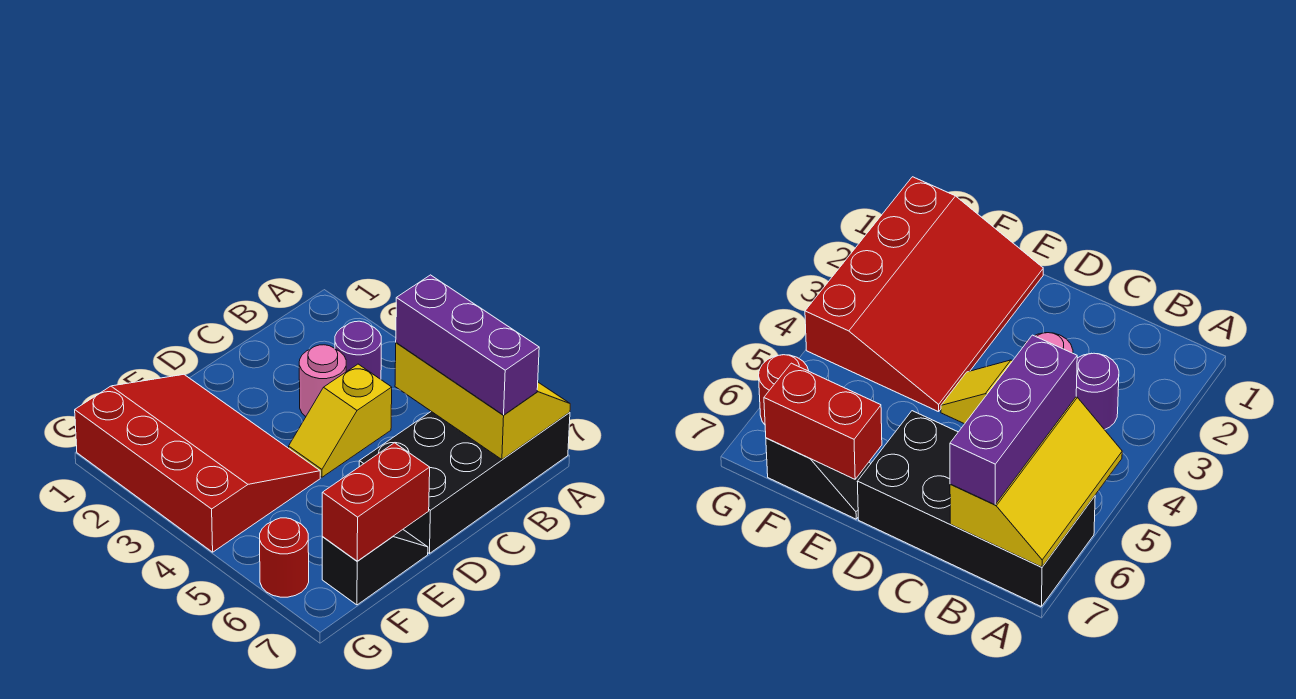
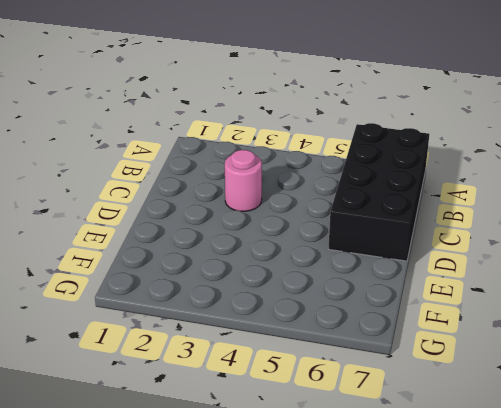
none -> purple round brick B3 level 1
none -> yellow slope C4:D4 level 1 top C

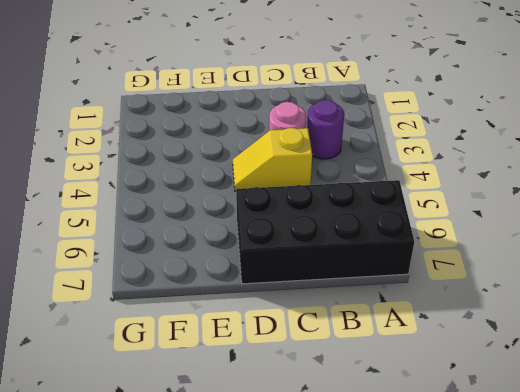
none -> red slope E1:G4 level 1 top G
none -> black slope E7:F7 level 1 top F

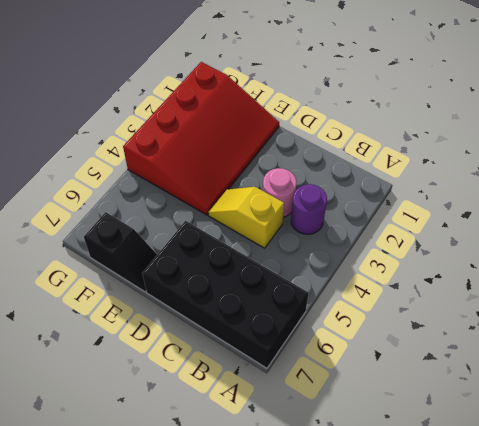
none -> red round brick G6 level 1
none -> yellow slope A5:B7 level 2 top B

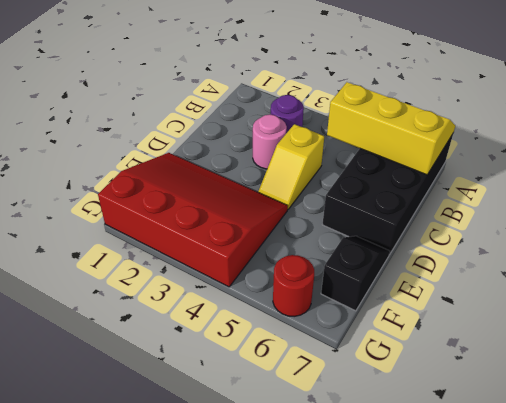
none -> red brick E7:F7 level 2
none -> purple brick B5:B7 level 3

